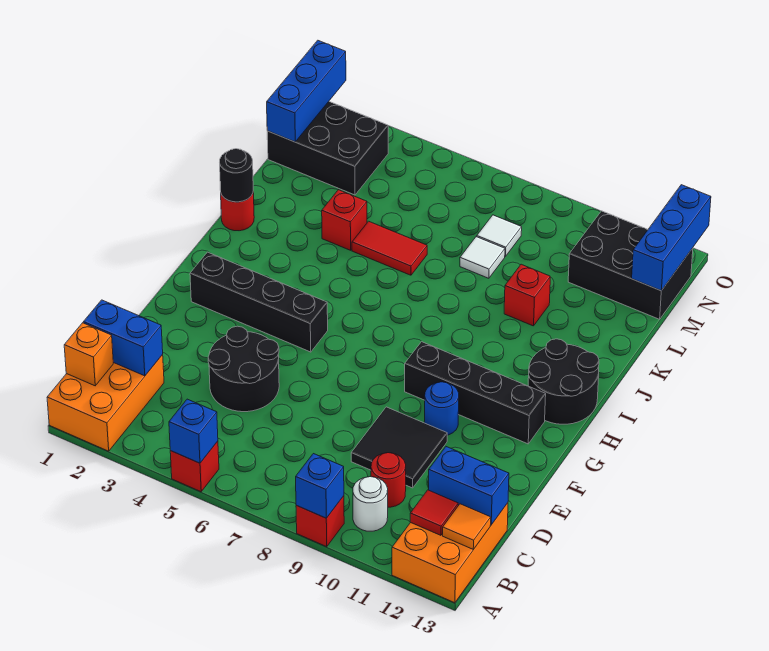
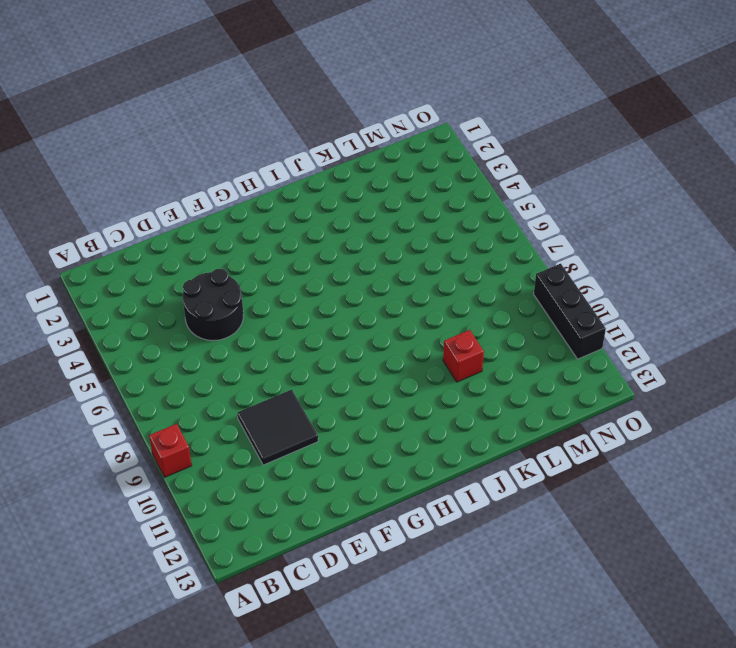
black brick O9:O11 level 1 -> none
none -> orange brick A1:C2 level 1
none -> red brick A5 level 1
none -> orange brick A12:C13 level 1
none -> white round brick B10 level 1

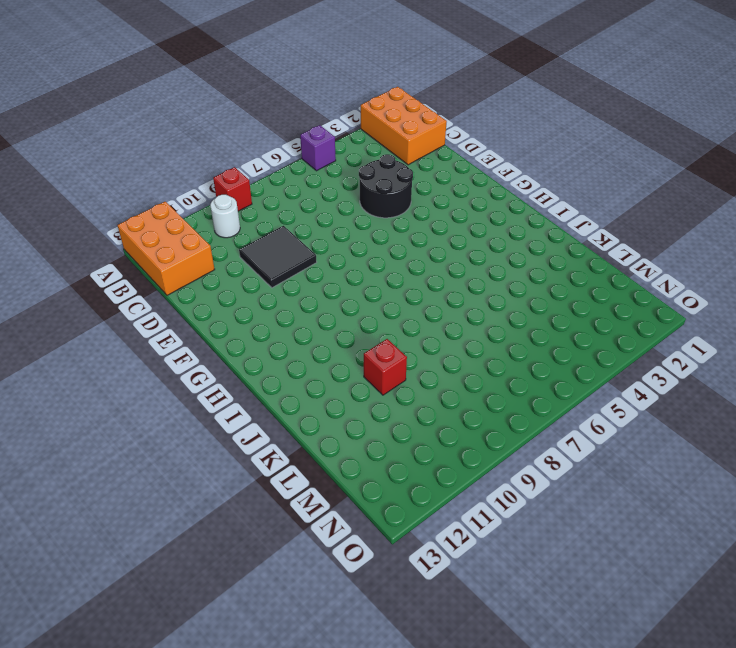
purple brick A5 level 1 -> red brick A5 level 1
none -> red round brick C10 level 1
none -> blue round brick F10 level 1
none -> black brick G2:G5 level 1
none -> black brick G9:G12 level 1

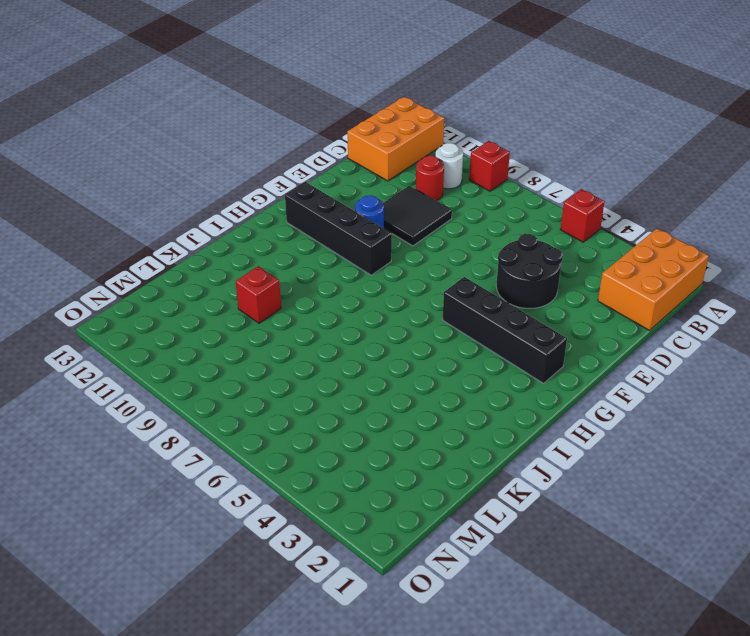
none -> black round brick H12:I13 level 1
none -> red round brick J1 level 1
none -> red brick K4 level 1
none -> red tile K5:K6 level 1

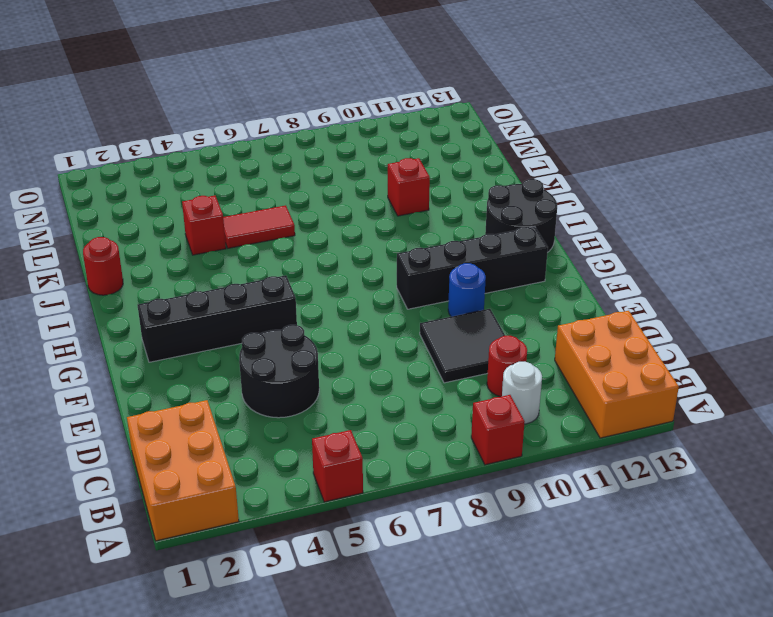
none -> white tile L8 level 1
none -> black brick M1:N3 level 1
none -> white tile M8 level 1
none -> black brick M11:N13 level 1

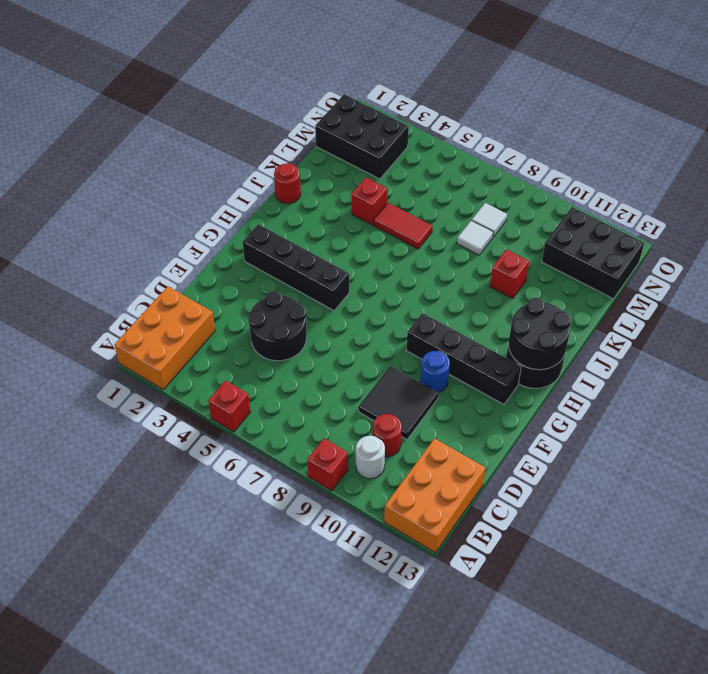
black round brick H12:I13 level 2 -> none
none -> blue brick A5 level 2
none -> blue brick A9 level 2
none -> orange brick B1 level 2
none -> red tile B12 level 2

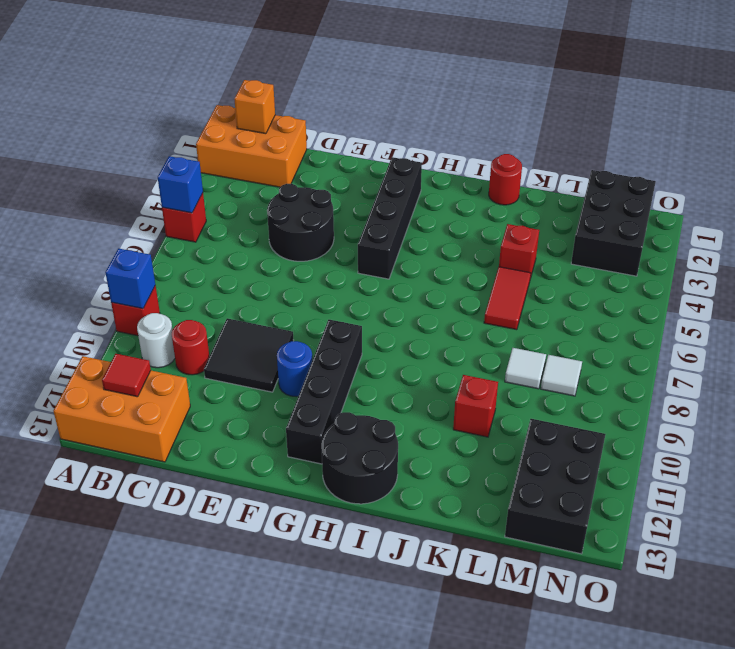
none -> orange tile B13 level 2
none -> blue brick C1:C2 level 2
none -> blue brick C12:C13 level 2
none -> black round brick J1 level 2

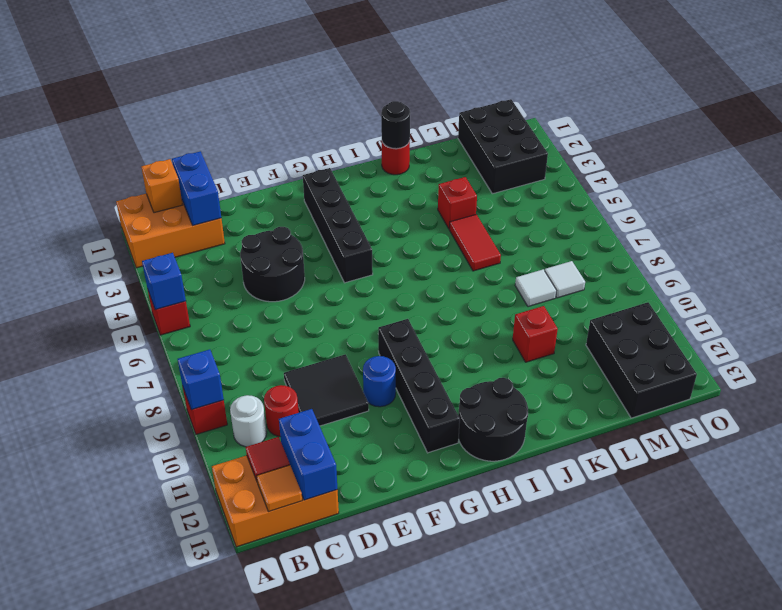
none -> blue brick M1:O1 level 2
none -> blue brick M13:O13 level 2

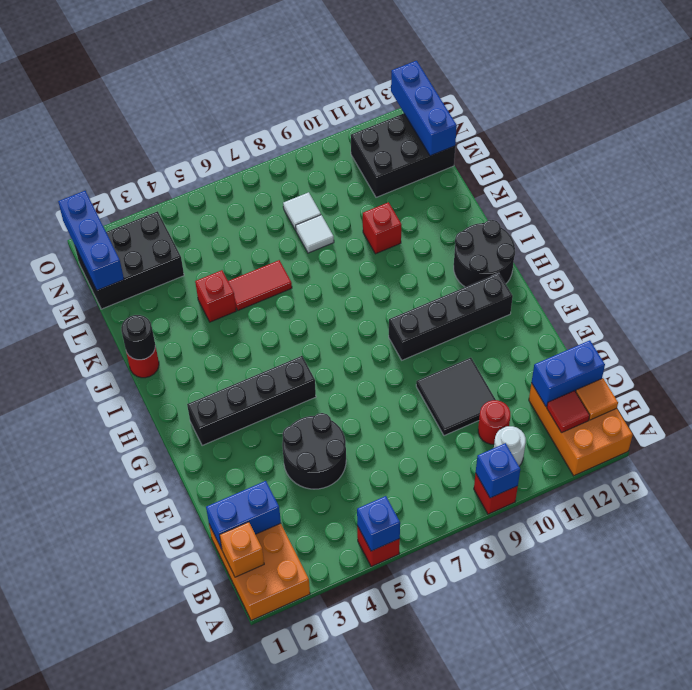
none -> blue round brick F10 level 1

